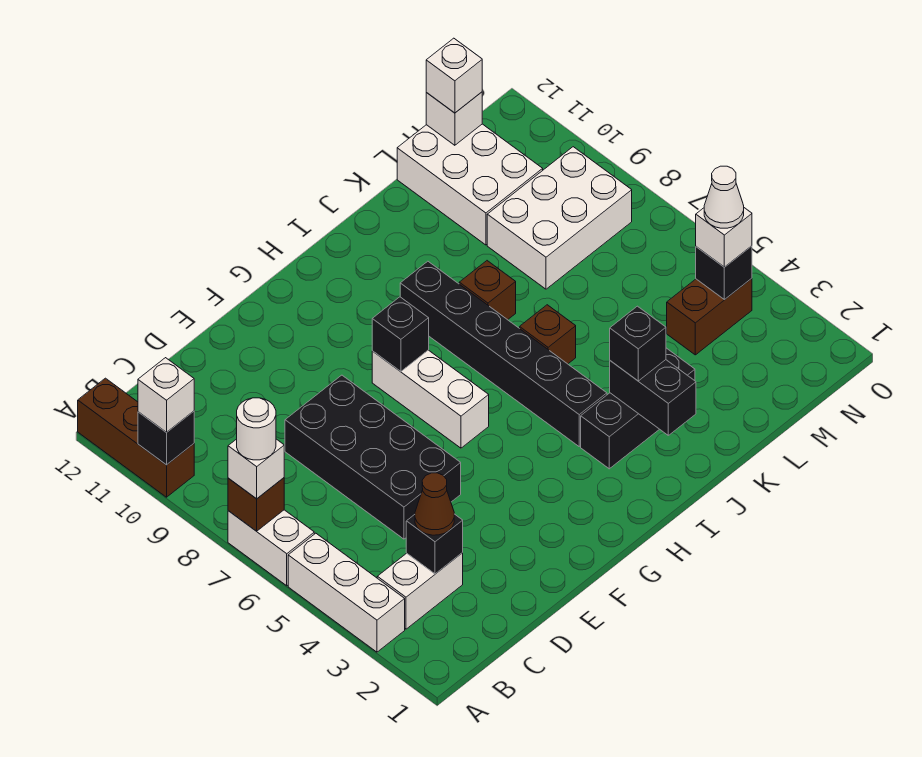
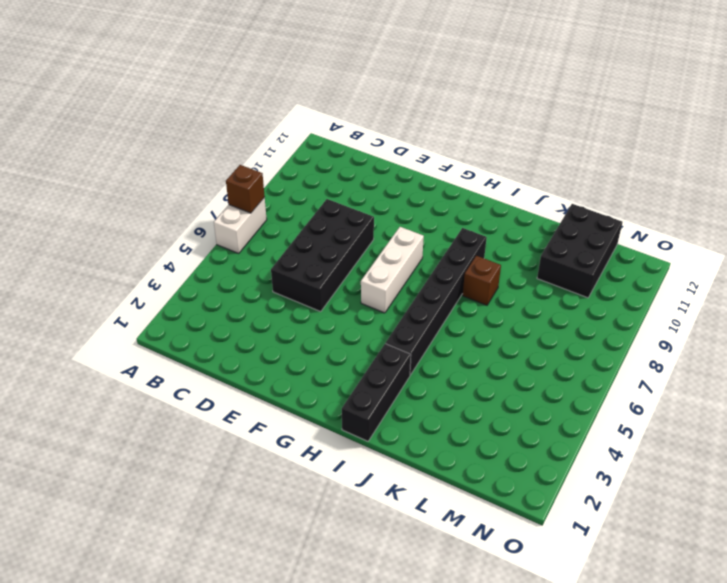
black brick I1:I3 level 1 -> black brick I3:K3 level 1
black brick L10:M12 level 1 -> white brick L10:M12 level 1
none -> white brick A3:A5 level 1
none -> brown brick A10:A12 level 1
none -> white brick B3:C3 level 1

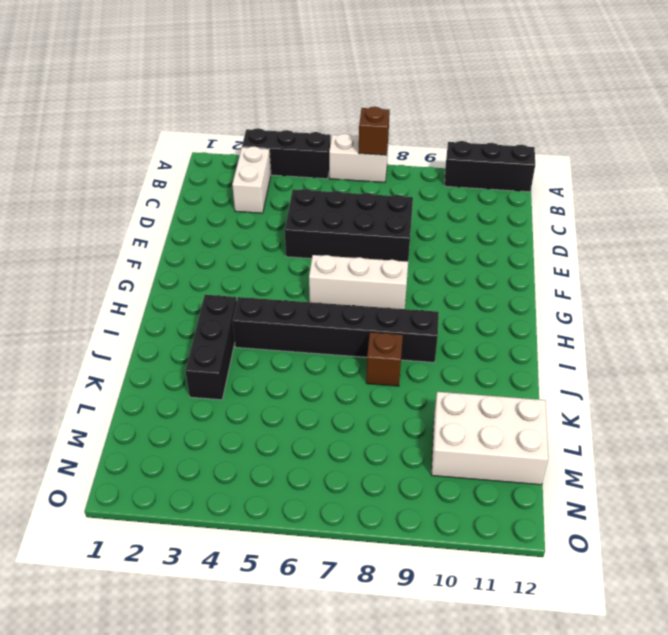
black brick A3:A5 level 1 -> white brick A3:A5 level 1
black brick A10:A12 level 1 -> brown brick A10:A12 level 1
none -> brown brick J6 level 1
none -> white brick L8:N9 level 1
none -> brown brick M4:N4 level 1

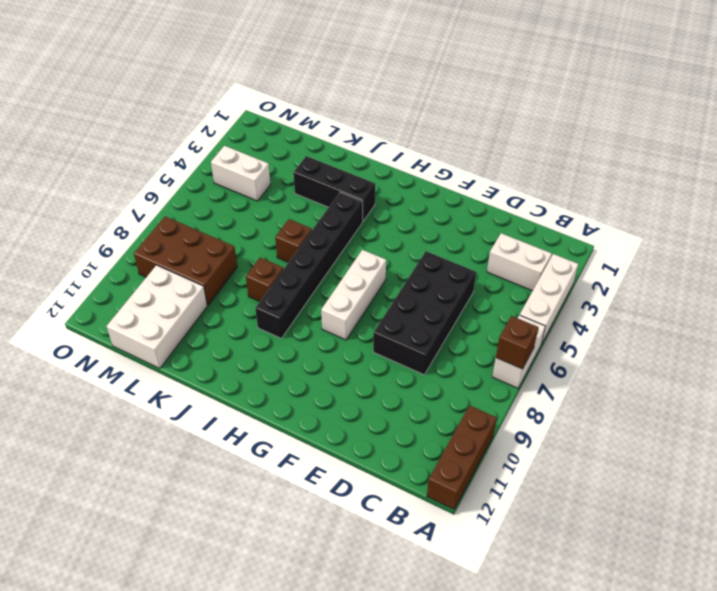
brown brick L8:N9 level 1 -> white brick L8:N9 level 1
white brick M4:N4 level 1 -> brown brick M4:N4 level 1
none -> black brick A10 level 2
none -> black brick C3 level 2
none -> black brick G8 level 2

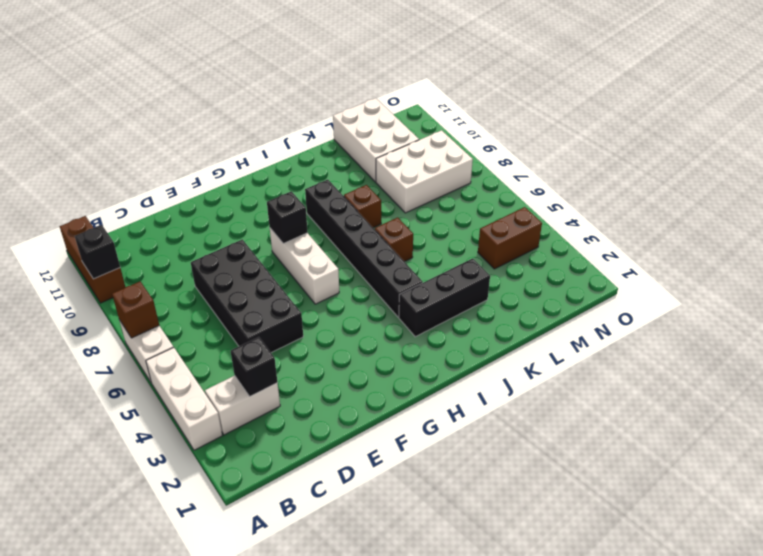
none -> black brick J2:J3 level 2
none -> white brick M12 level 2
none -> black brick N4 level 2

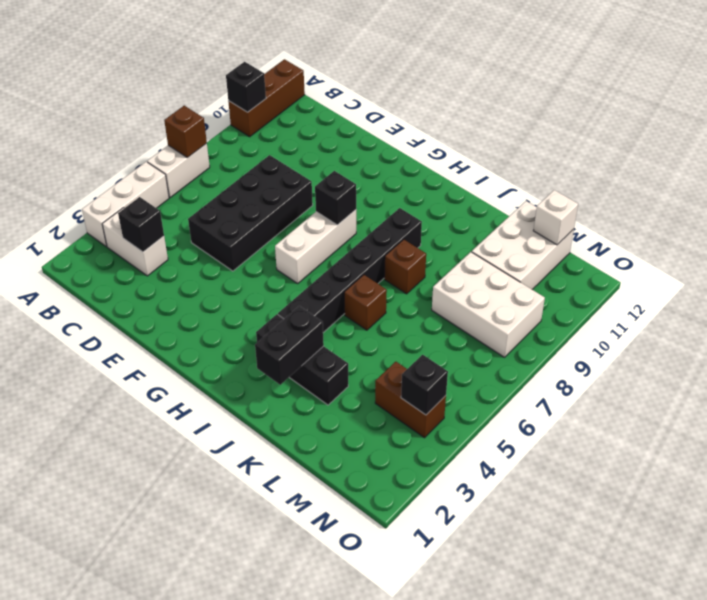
none -> white brick A7 level 3
none -> white brick A10 level 3
none -> brown cone C3 level 3

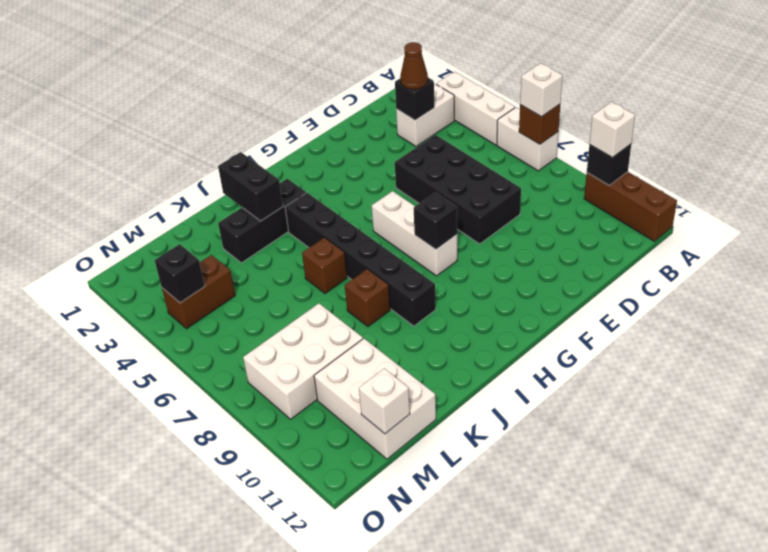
none -> black brick J3 level 3
none -> white brick M12 level 3
none -> white brick N4 level 3

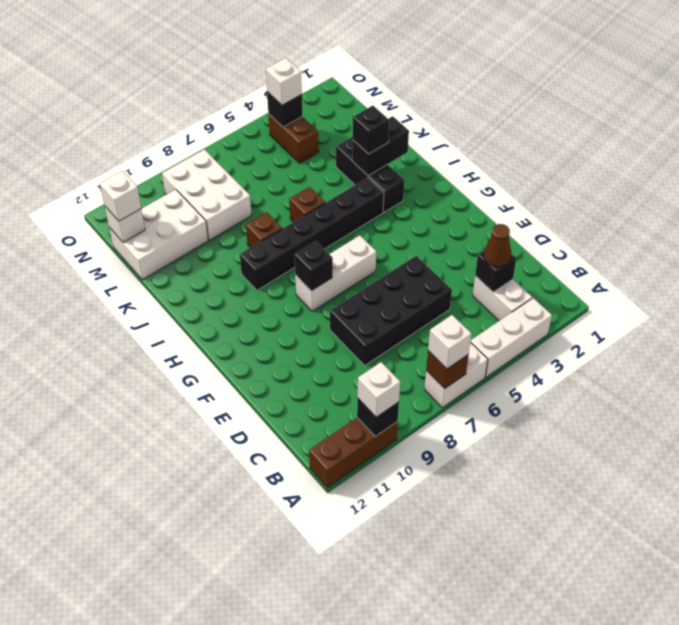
none -> white round brick A7 level 4
none -> white cone N4 level 4

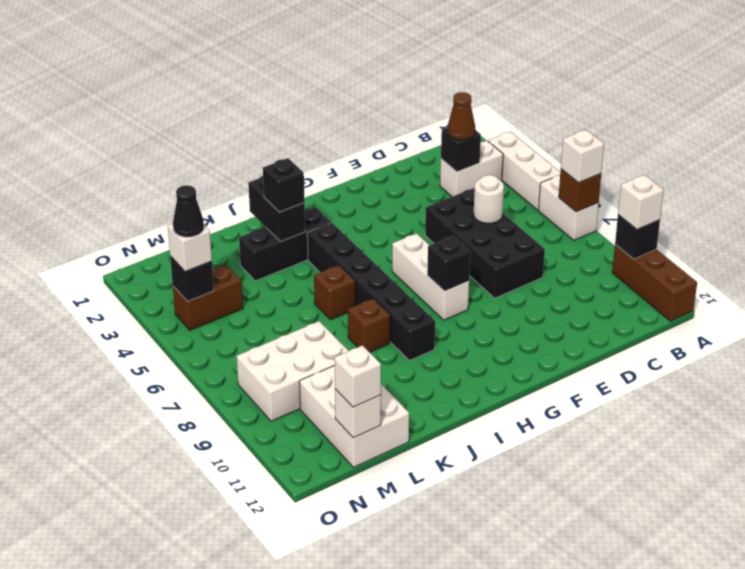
white round brick D6 level 2 -> white round brick A7 level 4
black cone N4 level 4 -> white cone N4 level 4

